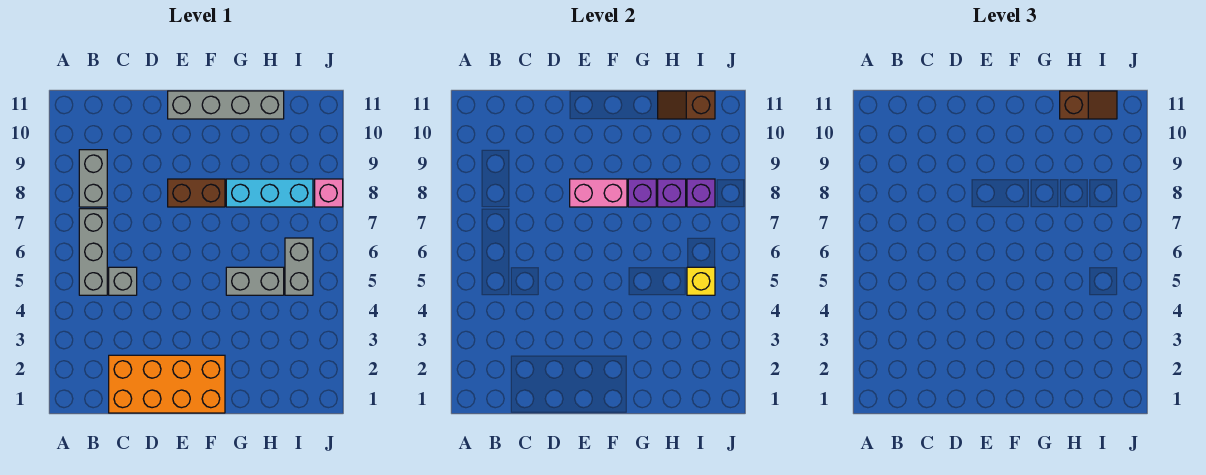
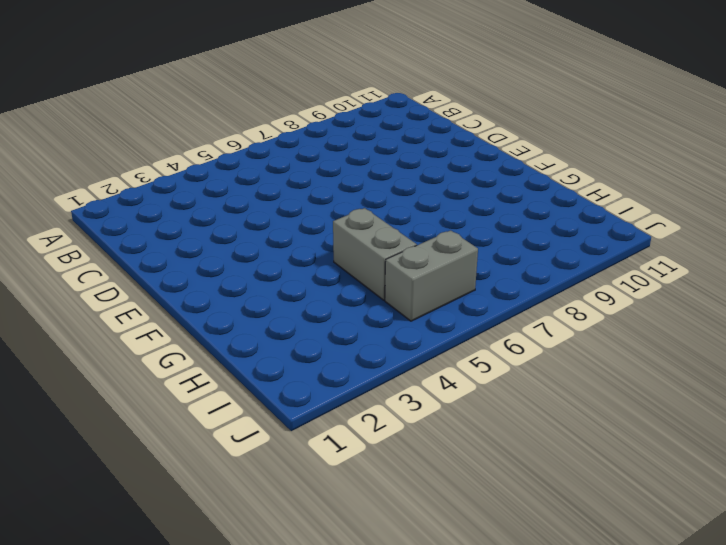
none -> grey brick B5:B7 level 1
none -> grey brick B8:B9 level 1
none -> orange brick C1:F2 level 1

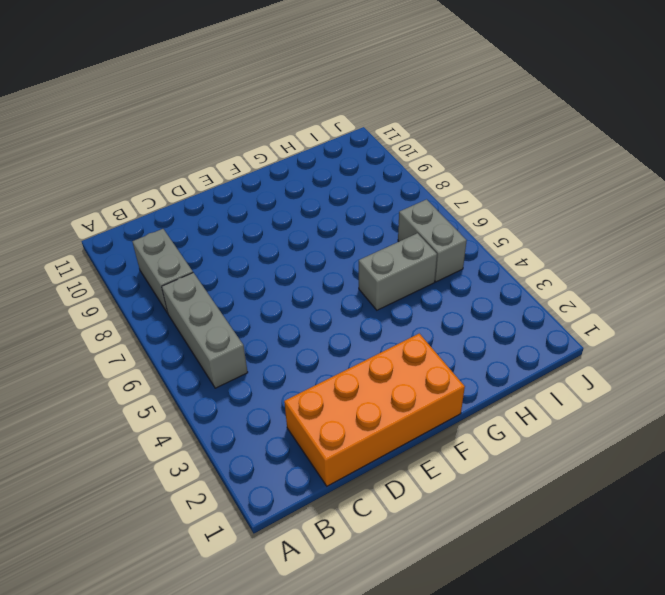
none -> grey brick C5 level 1
none -> brown brick E8:F8 level 1
none -> grey brick E11:H11 level 1

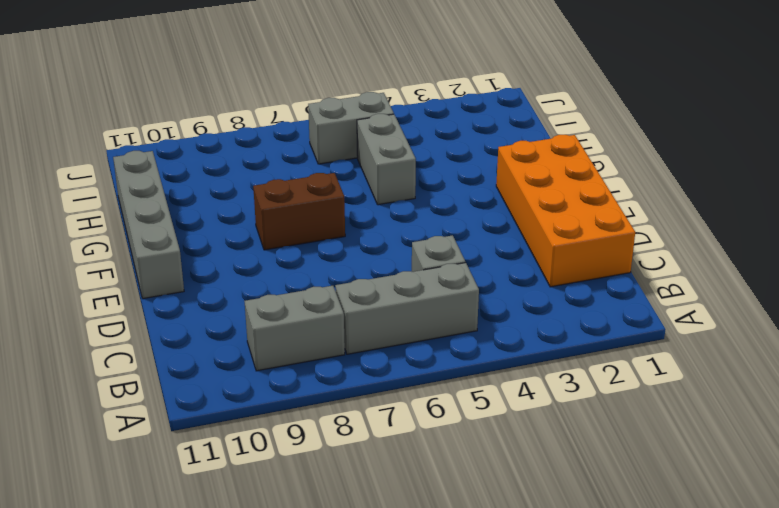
brown brick F7:F8 level 1 -> brown brick E8:F8 level 1
none -> cyan brick G8:I8 level 1
none -> pink brick J8 level 1
none -> pink brick E8:F8 level 2

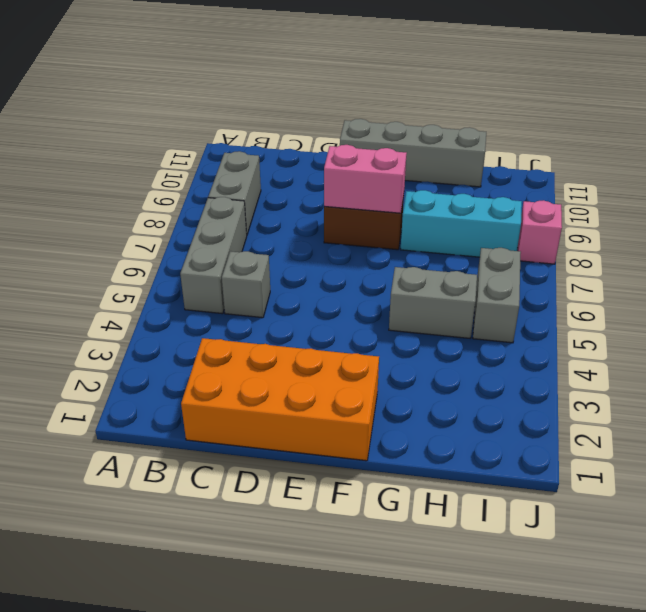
none -> purple brick G8 level 2
none -> purple brick H8 level 2
none -> brown slope H11:I11 level 2 top I

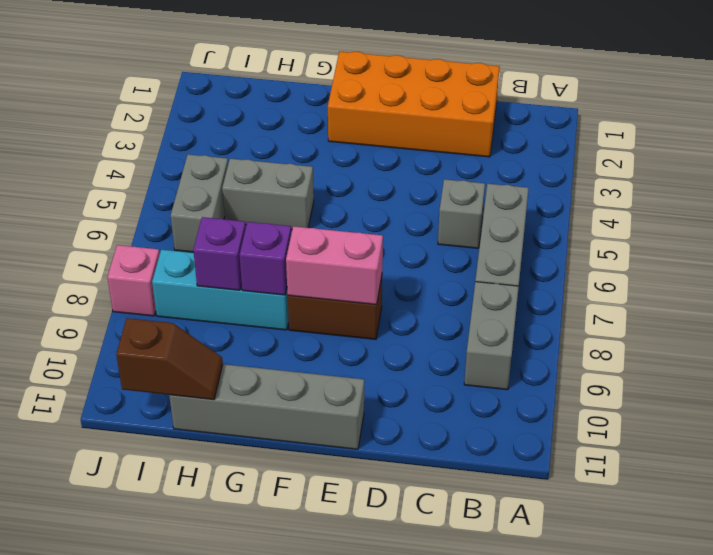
none -> yellow brick I5 level 2
none -> purple brick I8 level 2
none -> brown slope H11:I11 level 3 top H

